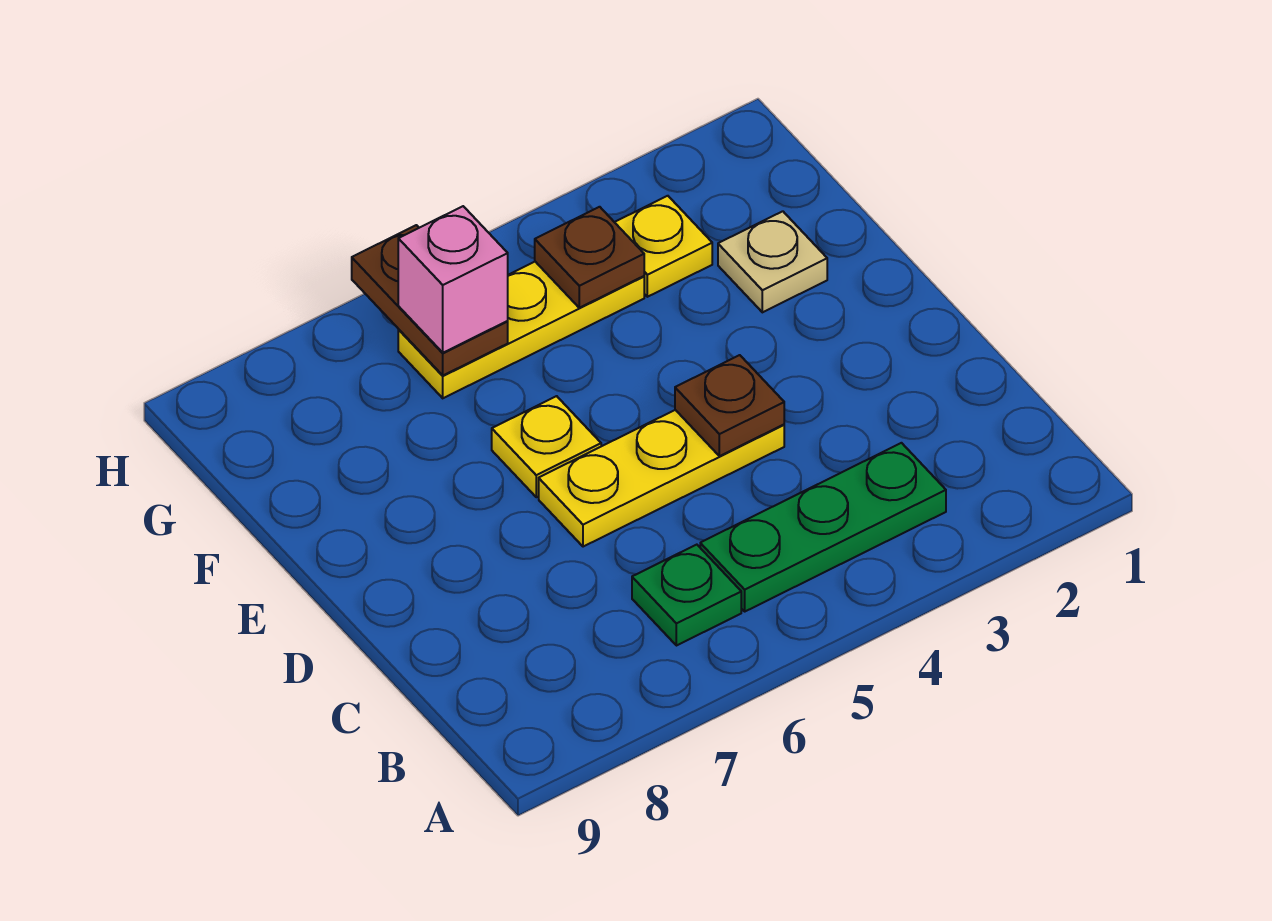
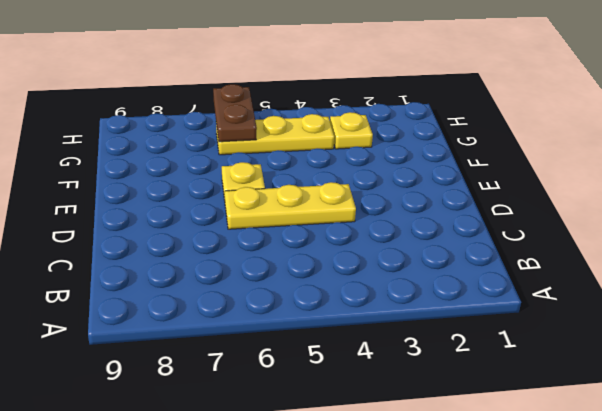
none -> green plate B3:B5 level 1
none -> green plate B6 level 1

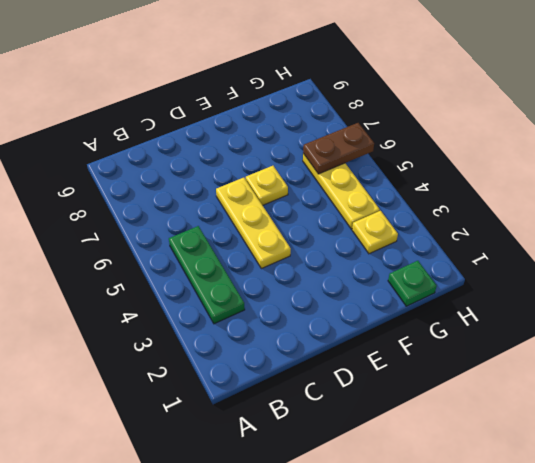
green plate G1 level 1 -> green plate B6 level 1
none -> tan plate F2 level 1
none -> brown plate D4 level 2

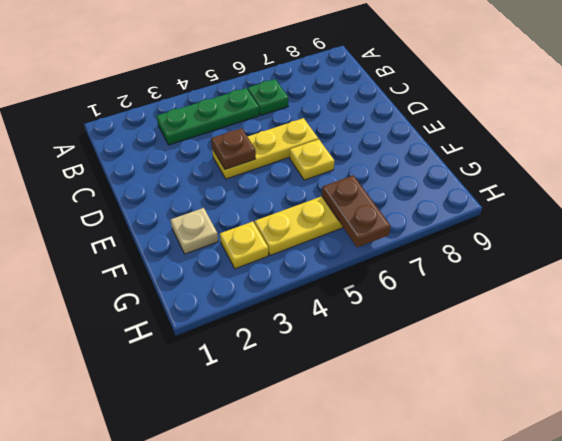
none -> brown plate G4 level 2
none -> pink brick G6 level 3

